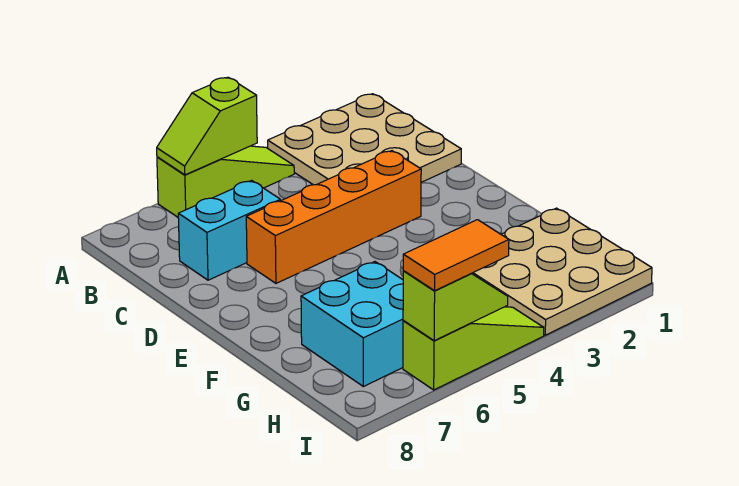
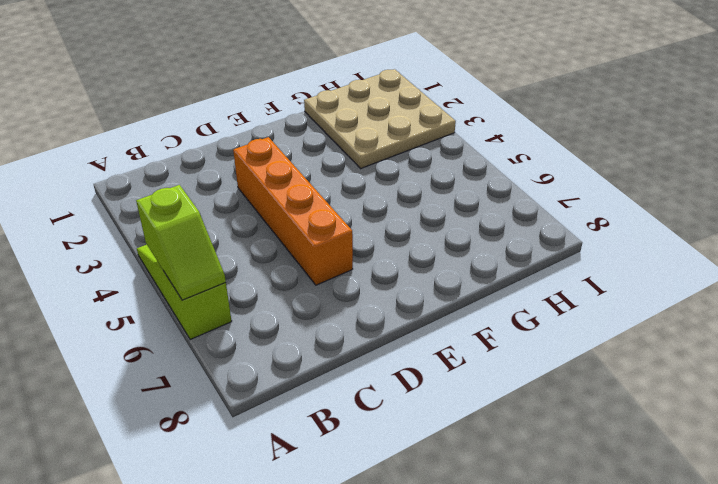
none -> tan plate A1:C3 level 1
none -> cyan brick C6:C7 level 1

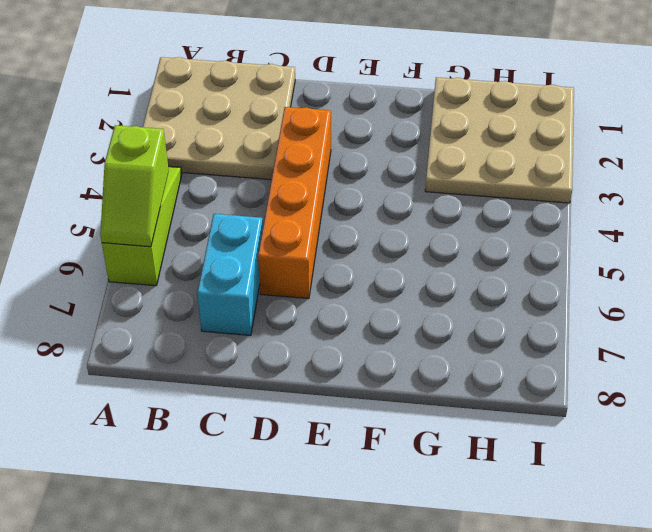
none -> cyan brick G6:H7 level 1
none -> lime slope I4:I6 level 1 top 6

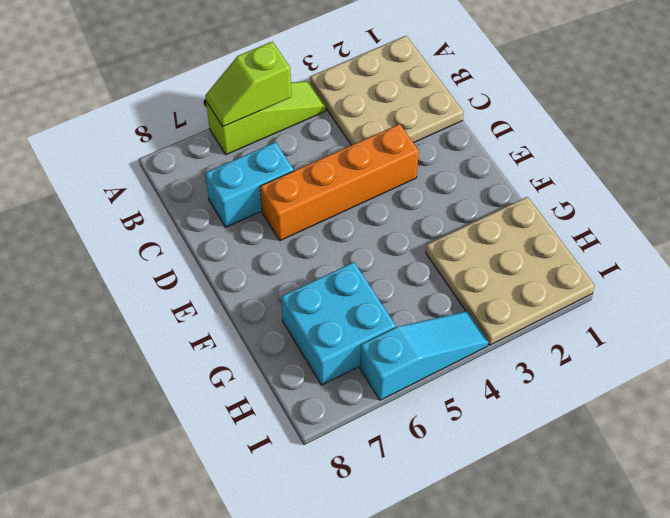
cyan slope I4:I6 level 1 top 6 -> lime slope I4:I6 level 1 top 6
none -> lime slope I5:I6 level 2 top 6
none -> orange tile I5:I6 level 3

